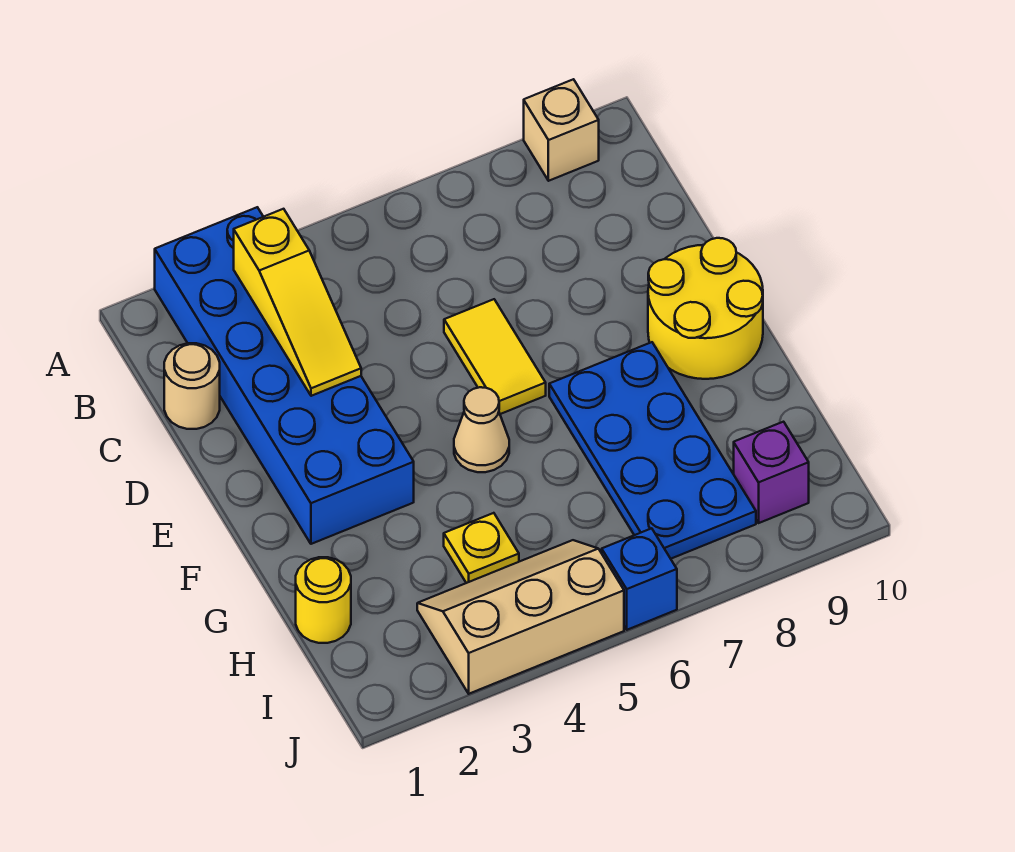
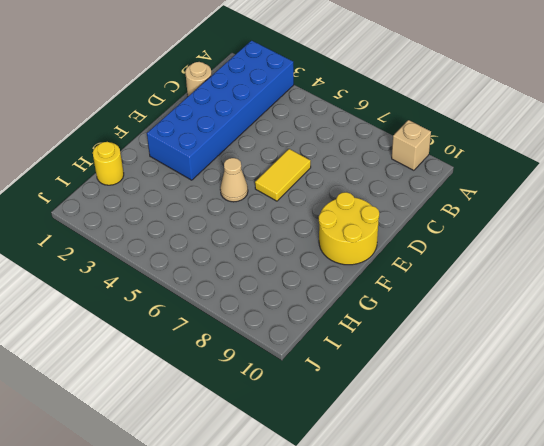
none -> blue plate F7:I8 level 1
none -> yellow plate H4 level 1
none -> tan slope I3:J5 level 1 top J

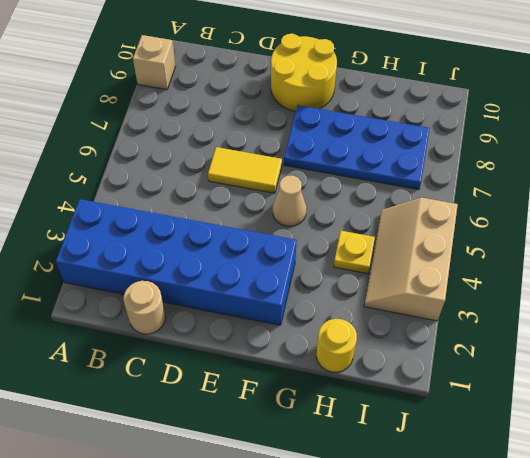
none -> purple brick I9 level 1
none -> blue brick J6 level 1
none -> yellow slope B3:D3 level 2 top B

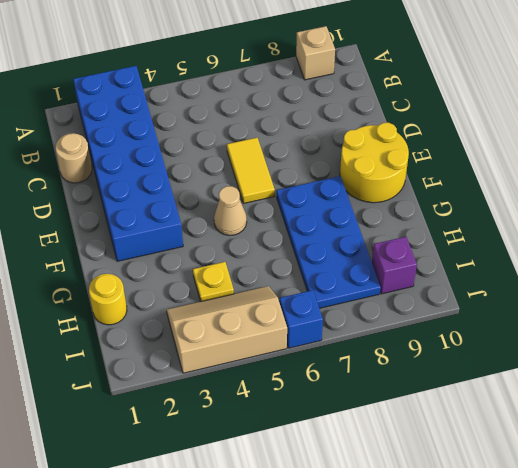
none -> yellow slope B3:D3 level 2 top B

